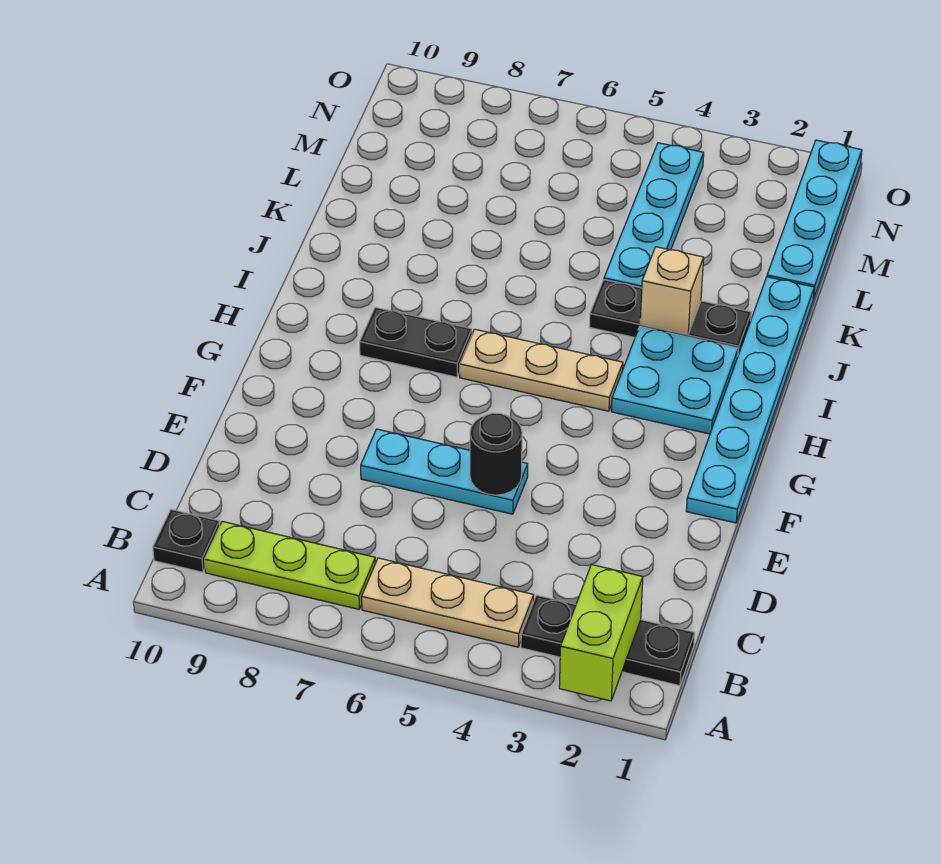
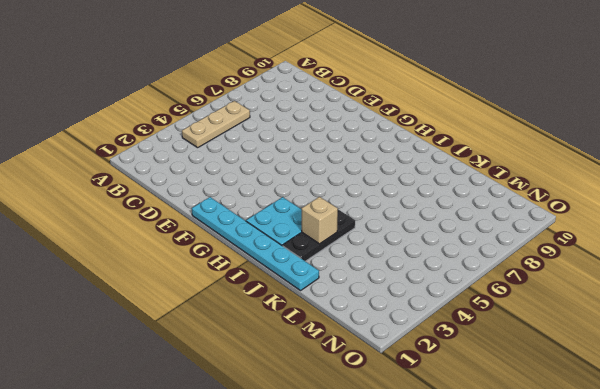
none -> black plate B1:B3 level 1
none -> lime plate B7:B9 level 1
none -> black plate B10 level 1

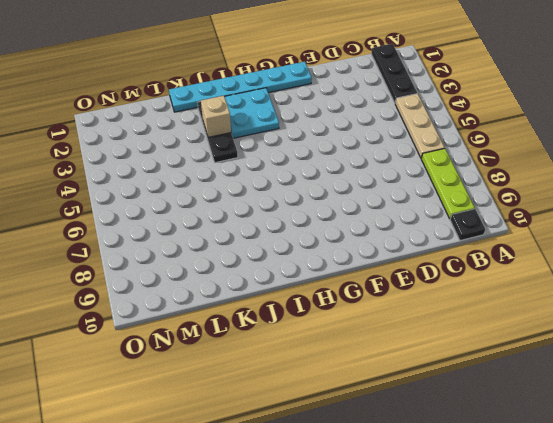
none -> cyan plate E5:E7 level 1
none -> tan plate H4:H6 level 1
none -> black plate H7:H8 level 1

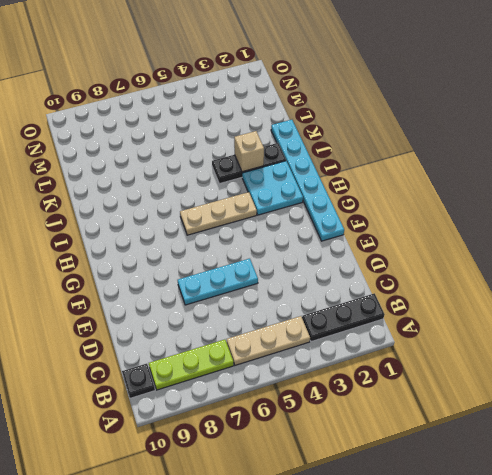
none -> black plate H7:H8 level 1
none -> cyan plate K4:N4 level 1
none -> cyan plate L1:O1 level 1

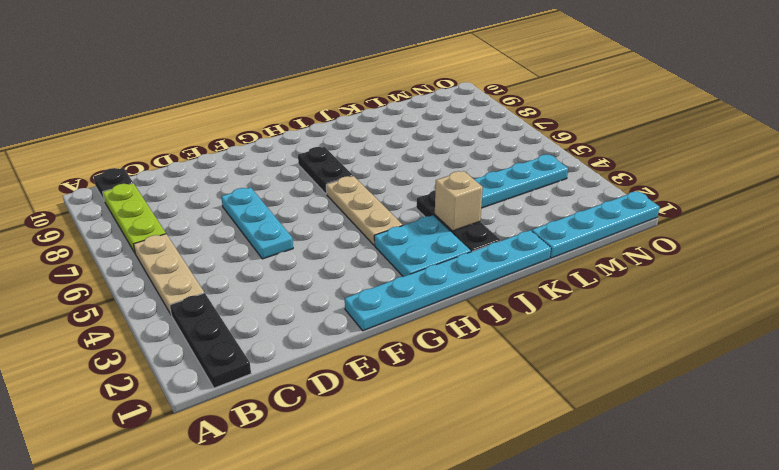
none -> lime brick A2:B2 level 2
none -> black round brick E5 level 2

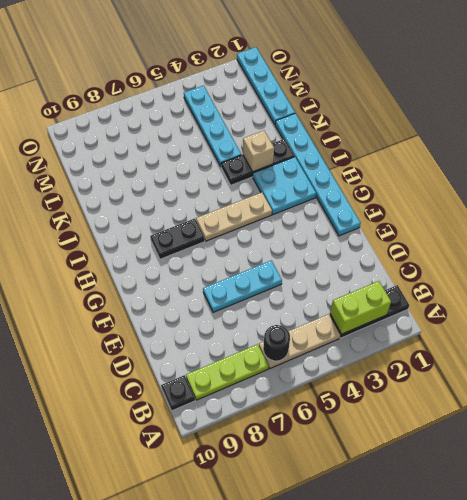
lime brick B2:B3 level 2 -> lime brick A2:B2 level 2
black round brick B6 level 2 -> black round brick E5 level 2

